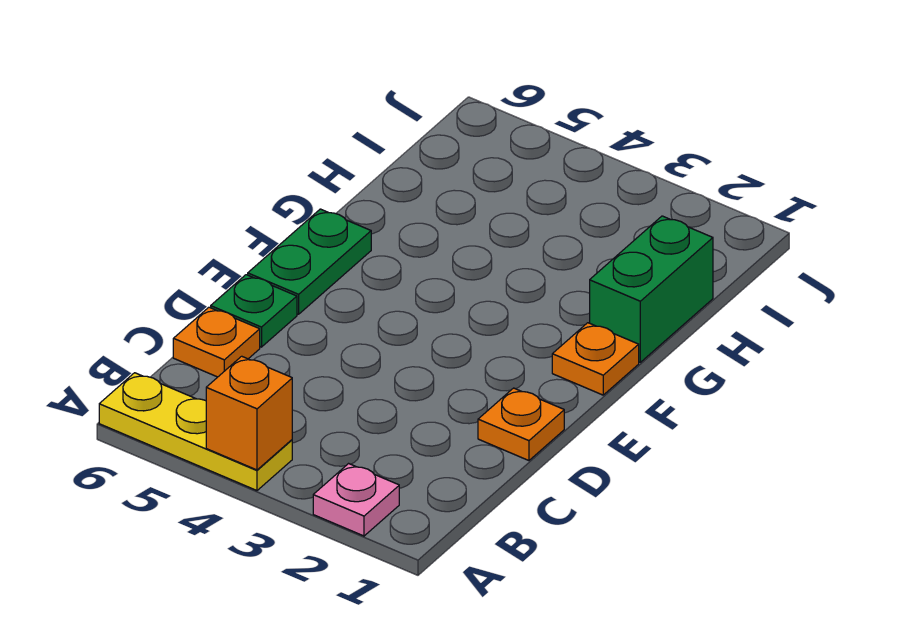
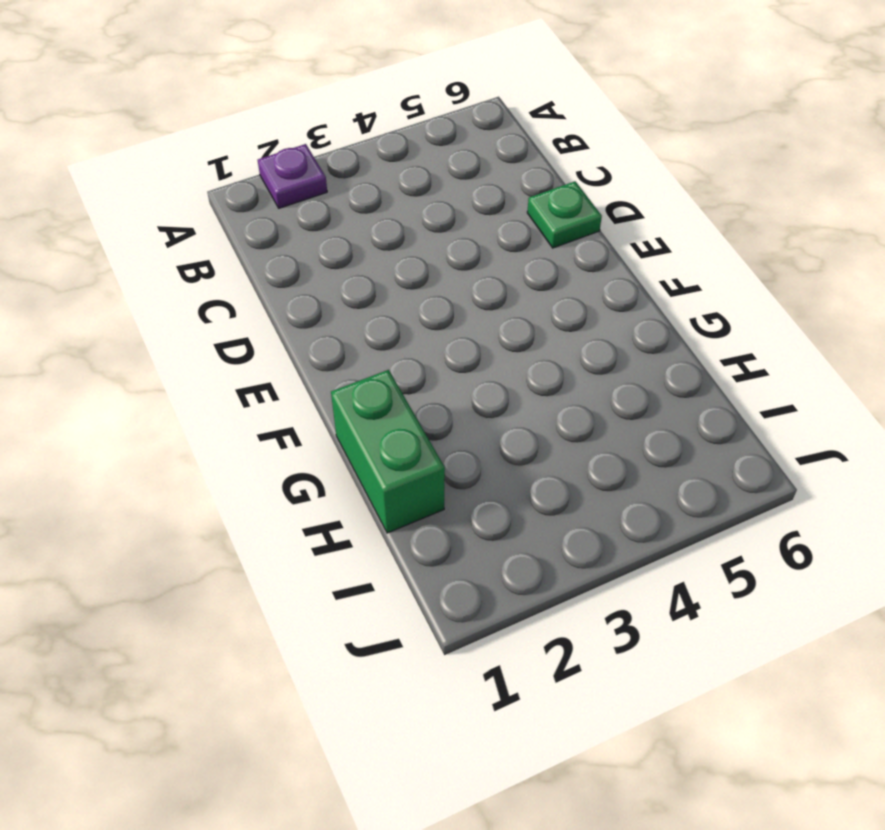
purple plate A2 level 1 -> pink plate A2 level 1
none -> yellow plate A4:A6 level 1
none -> orange plate C6 level 1

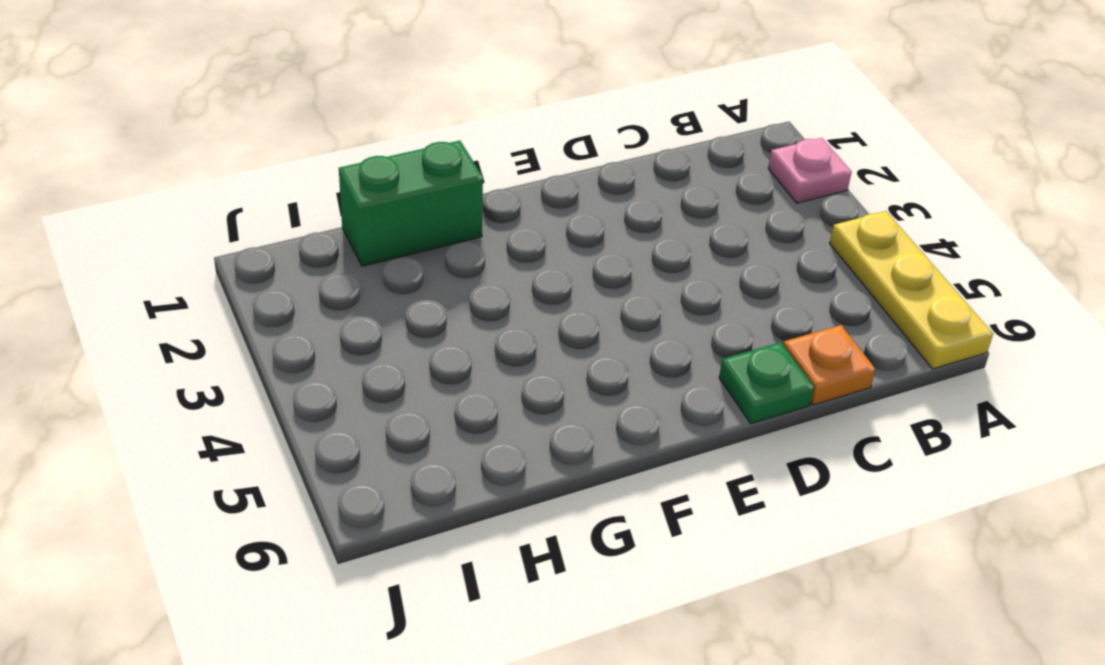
none -> orange plate D1 level 1
none -> green plate E6:F6 level 1

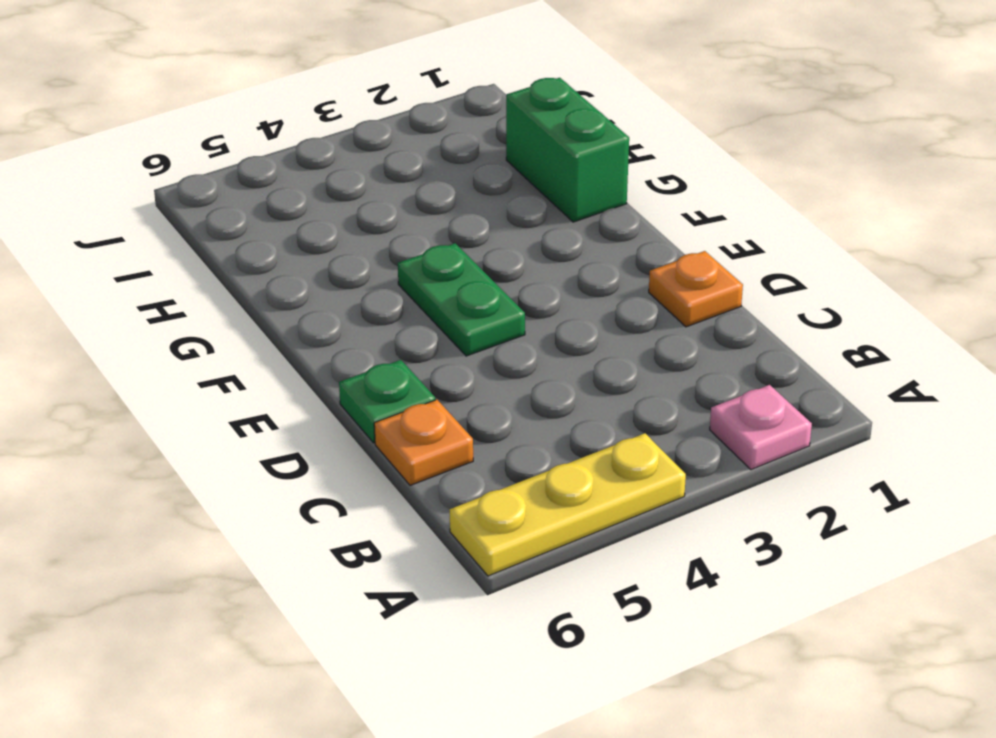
green plate E4:F4 level 1 -> green plate E6:F6 level 1
none -> orange plate F1 level 1
none -> orange brick A4 level 2

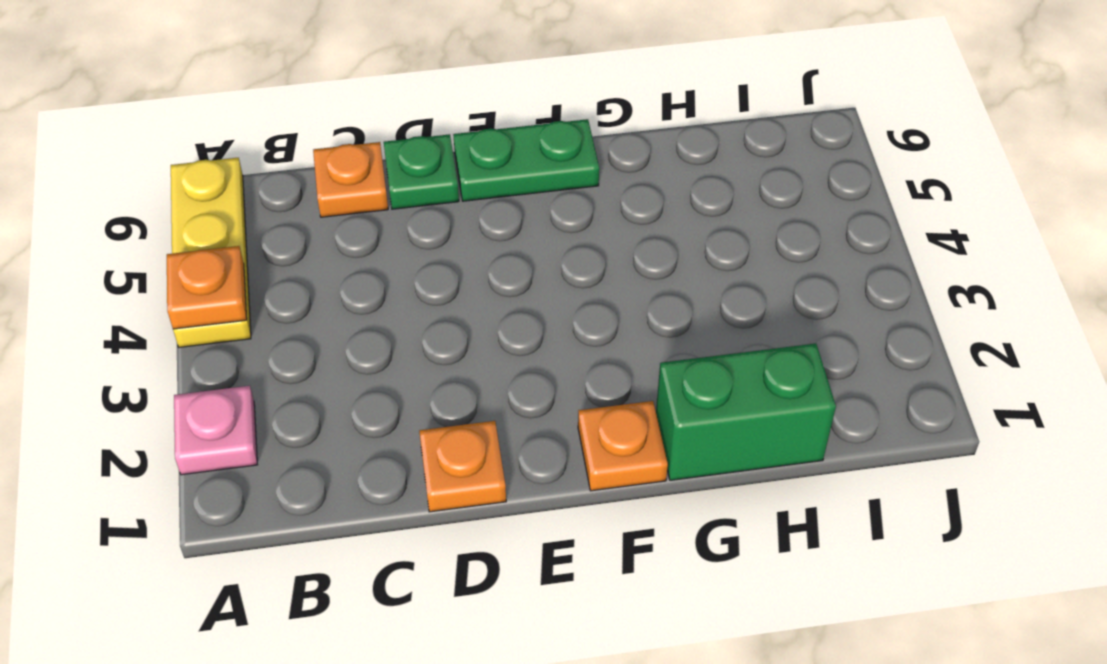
orange plate A4 level 2 -> orange brick A4 level 2

